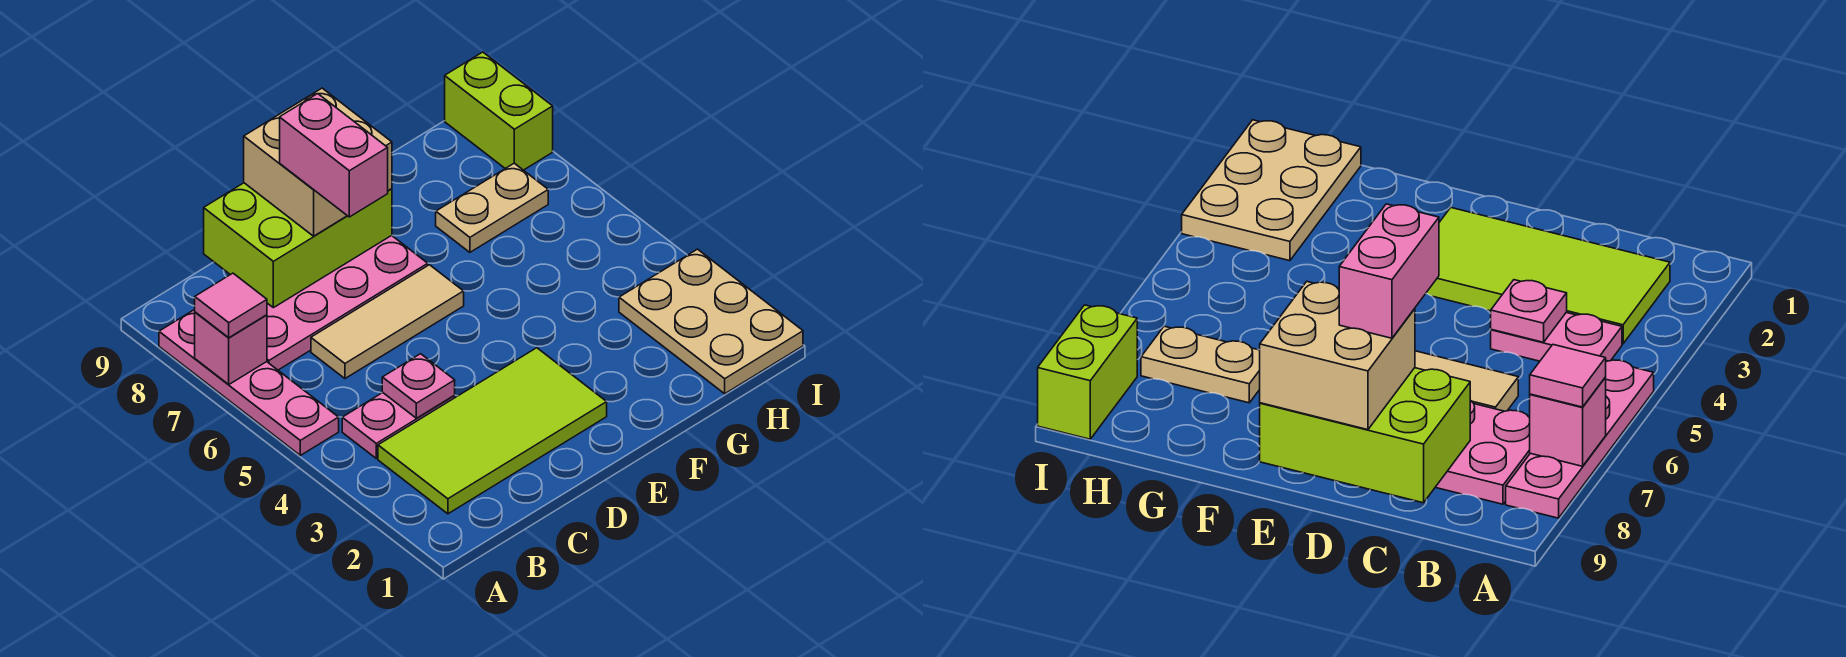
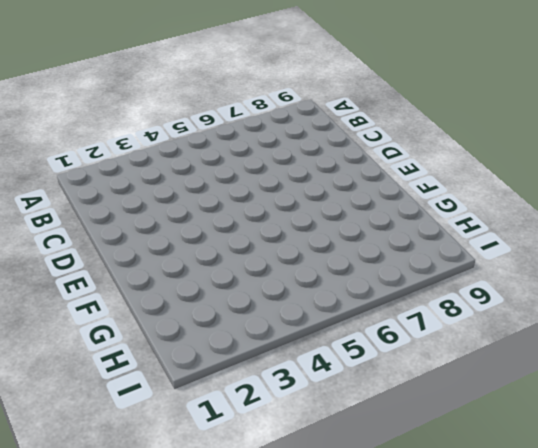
none -> pink plate A5:A8 level 1
none -> lime tile B2:E3 level 1
none -> pink plate B4:C4 level 1

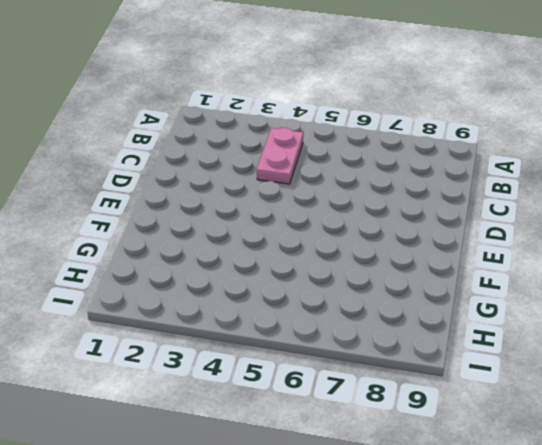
none -> pink plate A5:A8 level 1
none -> lime tile B2:E3 level 1
none -> pink plate B7:E8 level 1

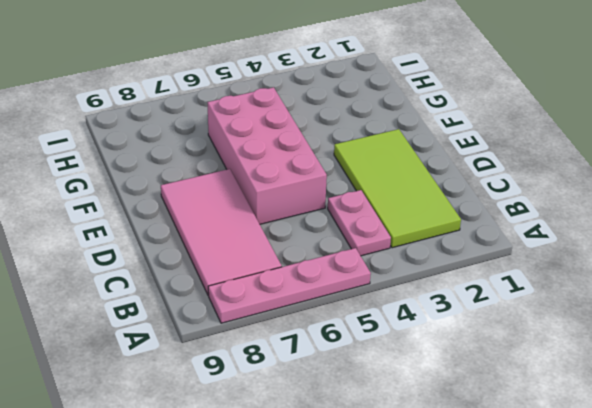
pink tile B7:E8 level 1 -> pink plate B7:E8 level 1
pink brick D5:G6 level 1 -> tan tile C6:E6 level 1
none -> tan plate G7:H7 level 1
none -> tan plate H1:I3 level 1
none -> lime brick I8:I9 level 1

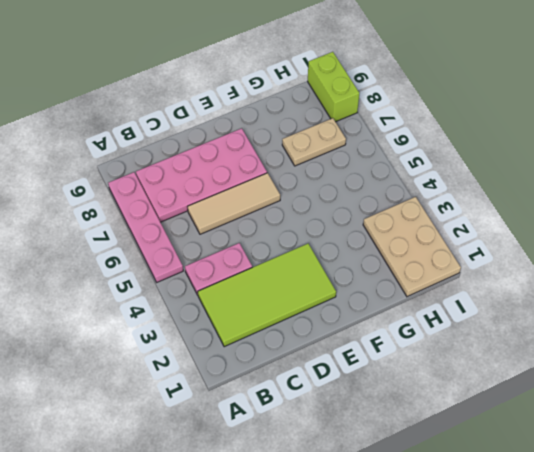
none -> pink brick A7 level 2
none -> pink plate C4 level 2
none -> lime brick C8:E9 level 2

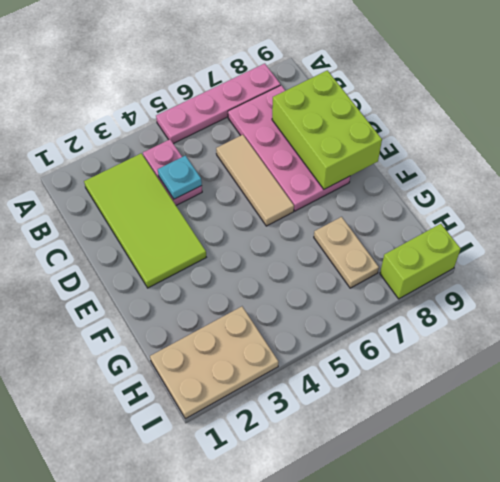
cyan plate C4 level 2 -> pink plate C4 level 2
none -> pink brick A7 level 2
none -> pink tile A7 level 3
none -> tan brick D8:E9 level 3

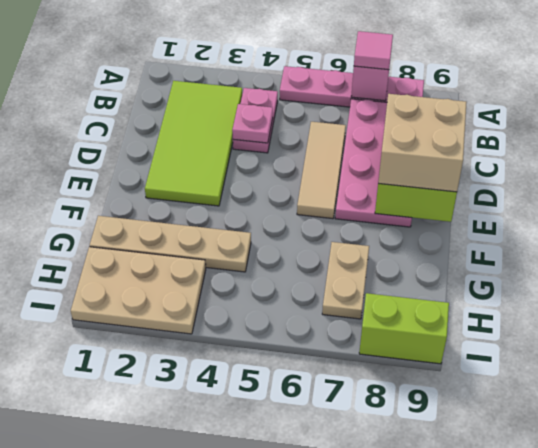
tan plate G1:G4 level 1 -> none
none -> pink brick D7:D8 level 4

